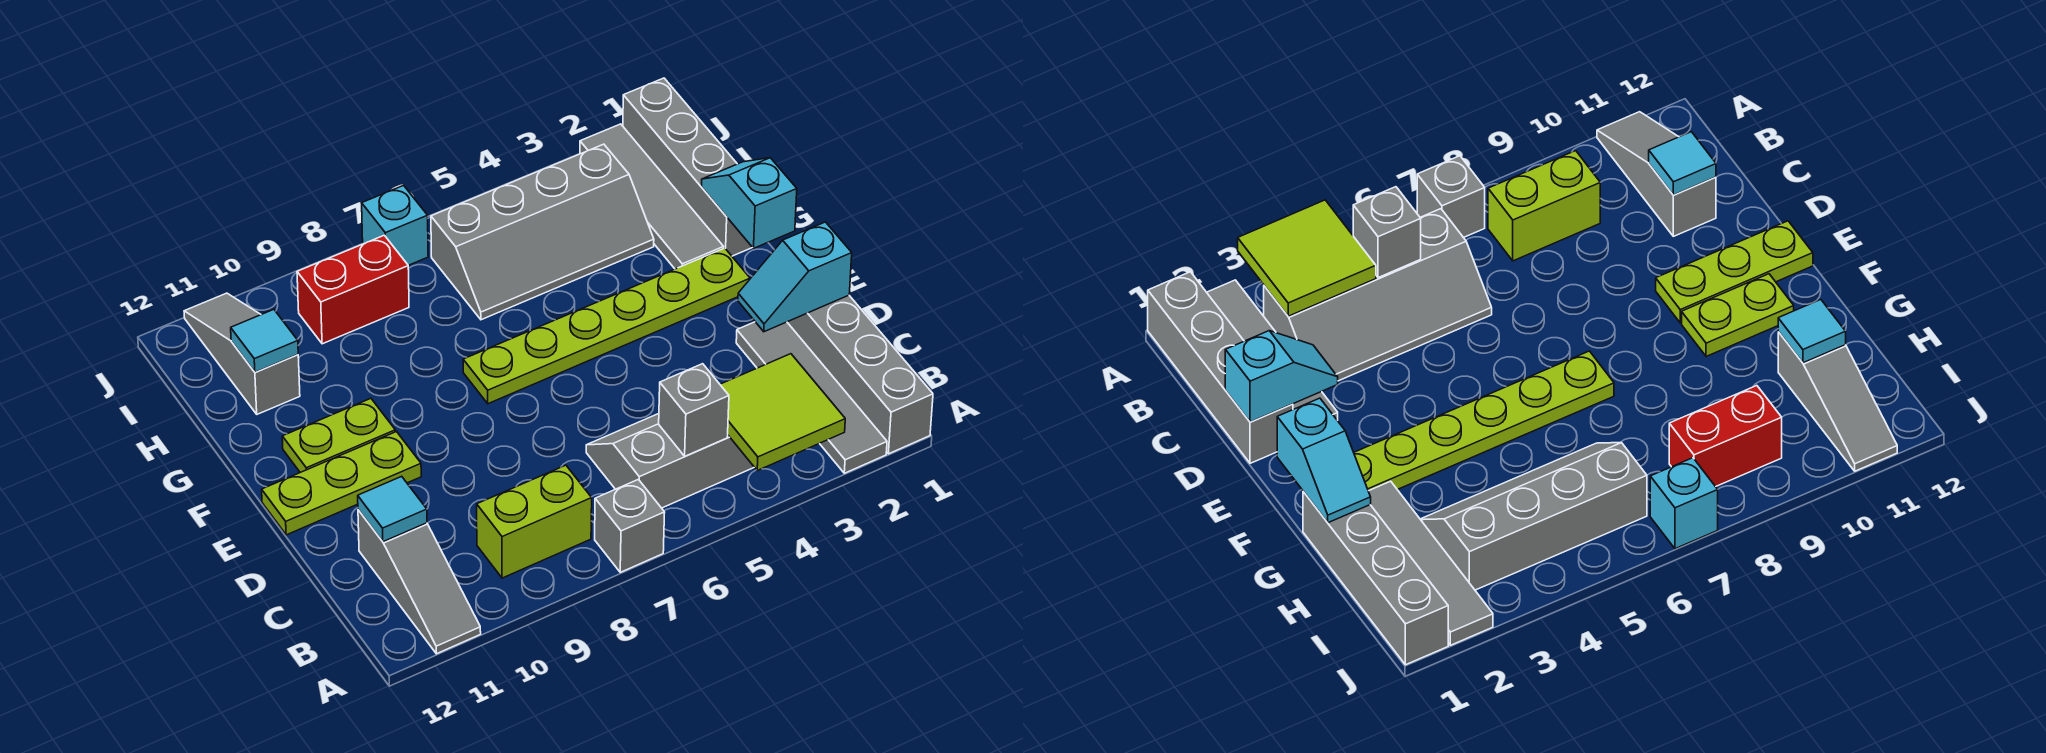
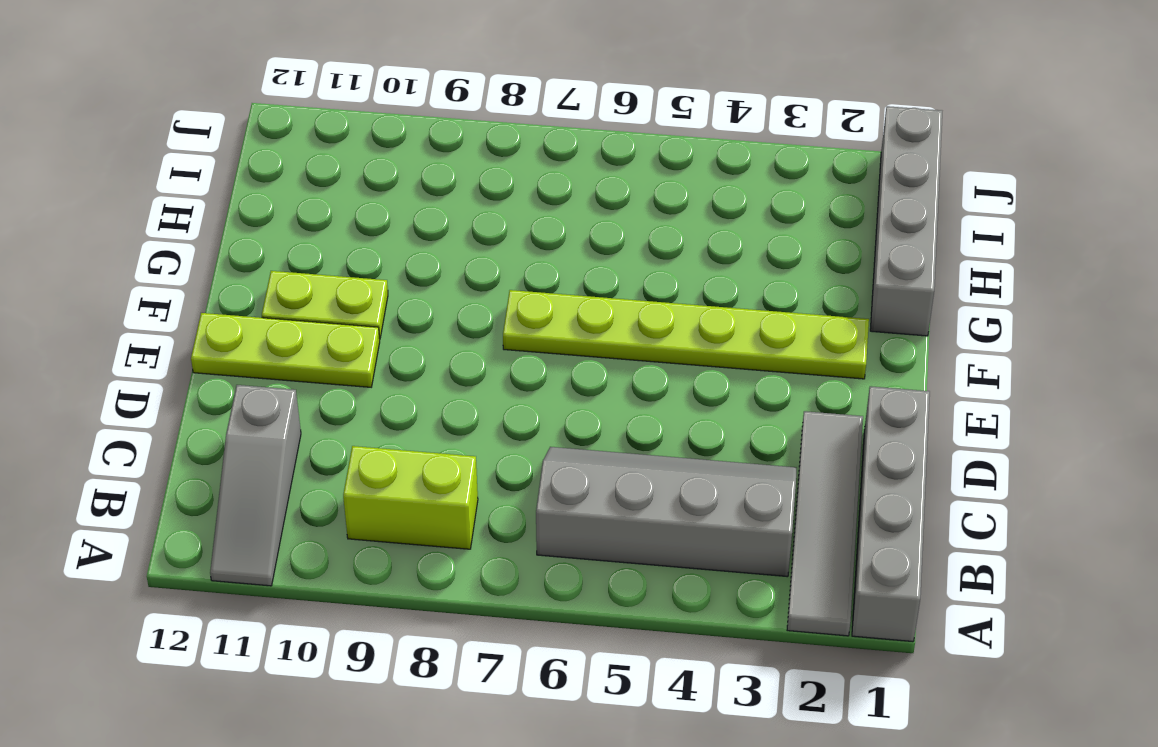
none -> grey brick A7 level 1
none -> grey tile G2:J2 level 1
none -> grey slope H3:I6 level 1 top I

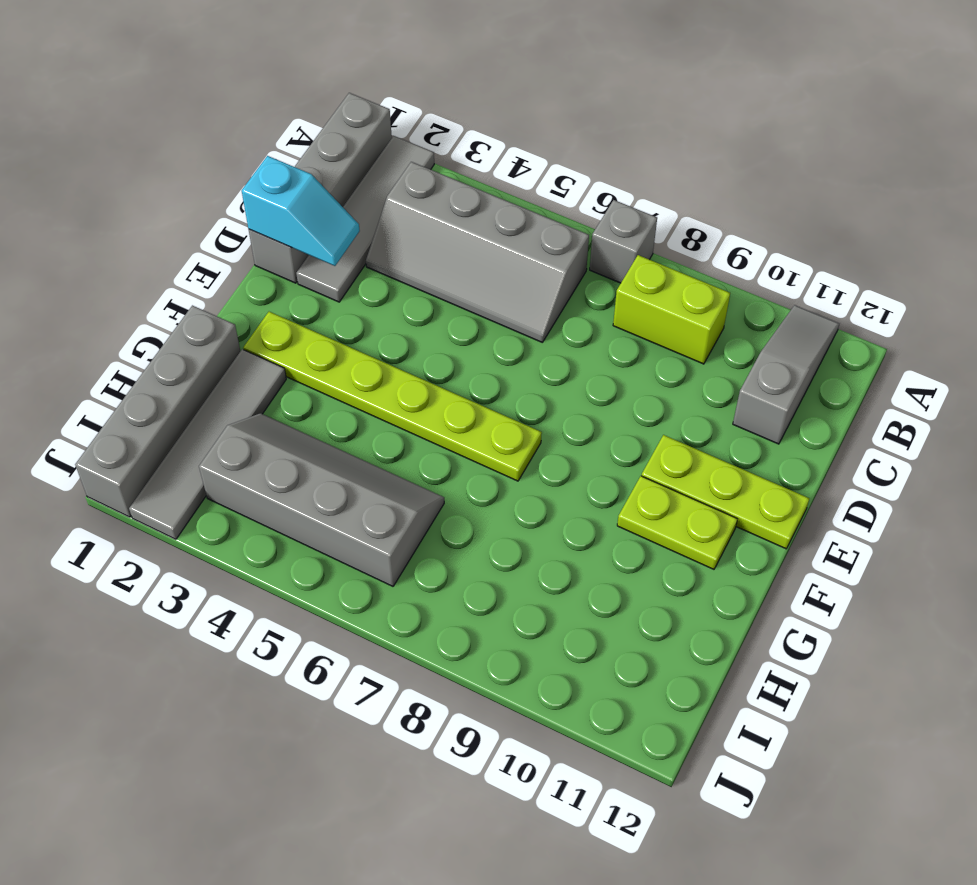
none -> grey slope H11:J11 level 1 top H
none -> red brick I8:I9 level 1
none -> cyan brick J7 level 1

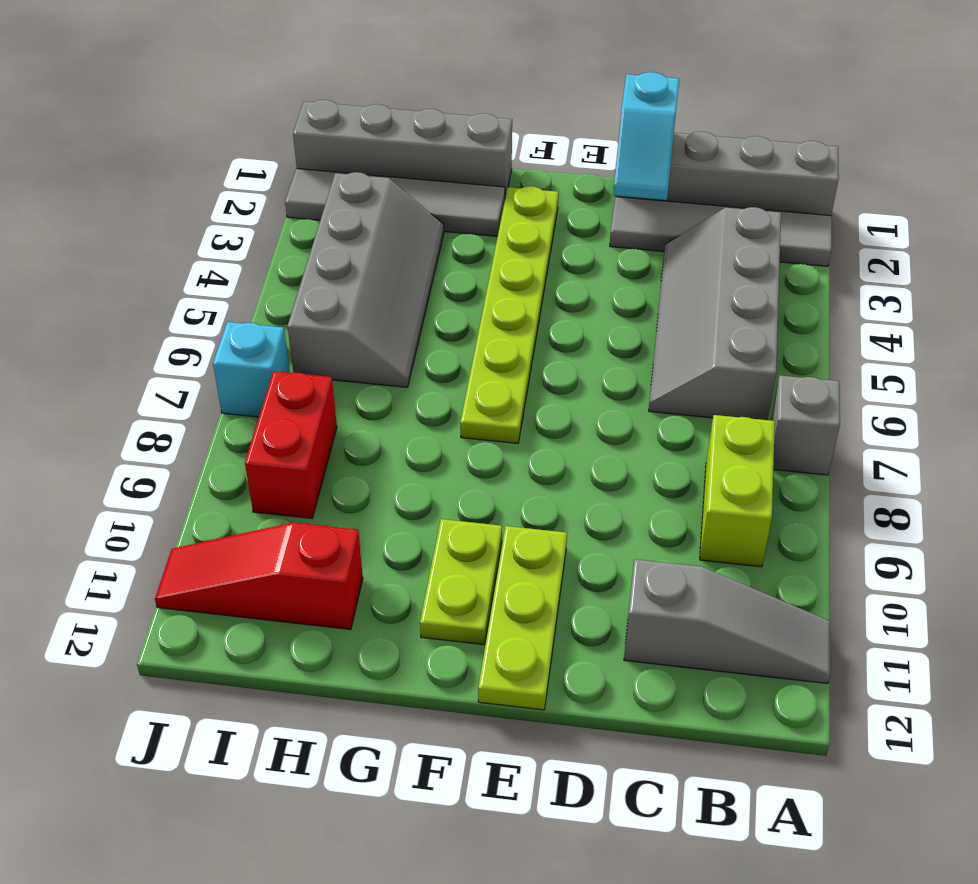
red slope H11:J11 level 1 top H -> grey slope H11:J11 level 1 top H
none -> lime tile A3:B4 level 2
none -> grey brick B5 level 2
none -> cyan tile C11 level 2

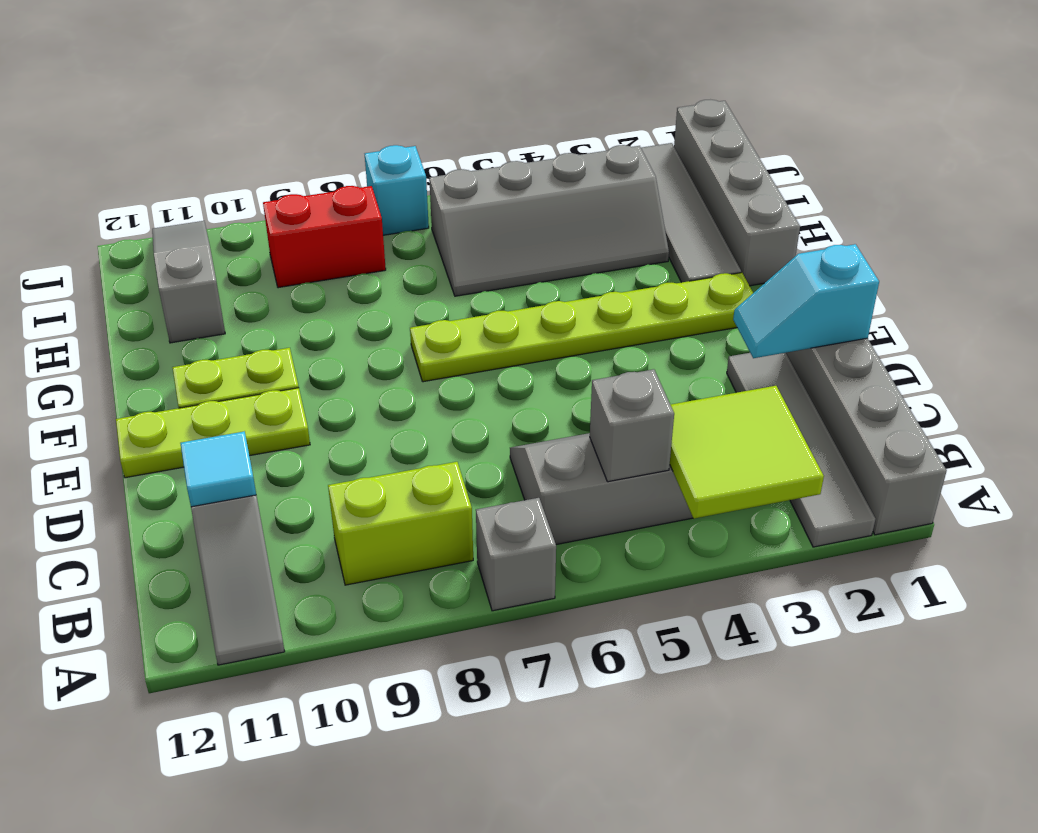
none -> cyan slope F1:G1 level 2 top F
none -> cyan tile H11 level 2

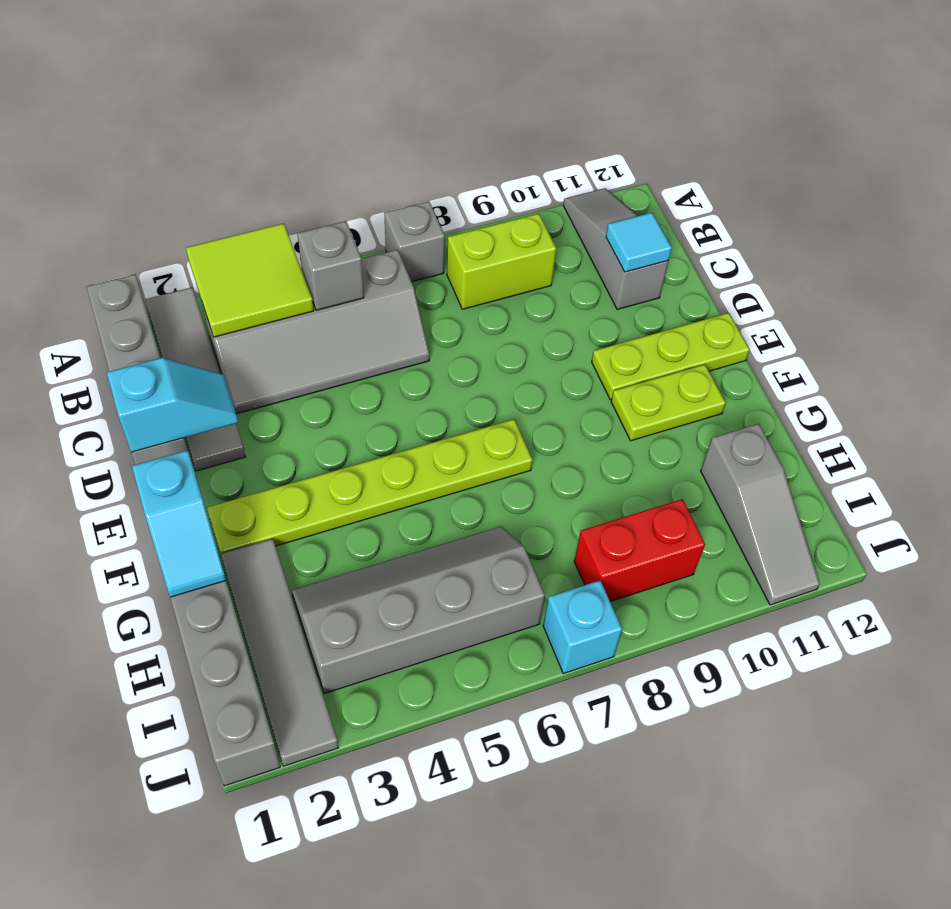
none -> cyan tile H11 level 2

